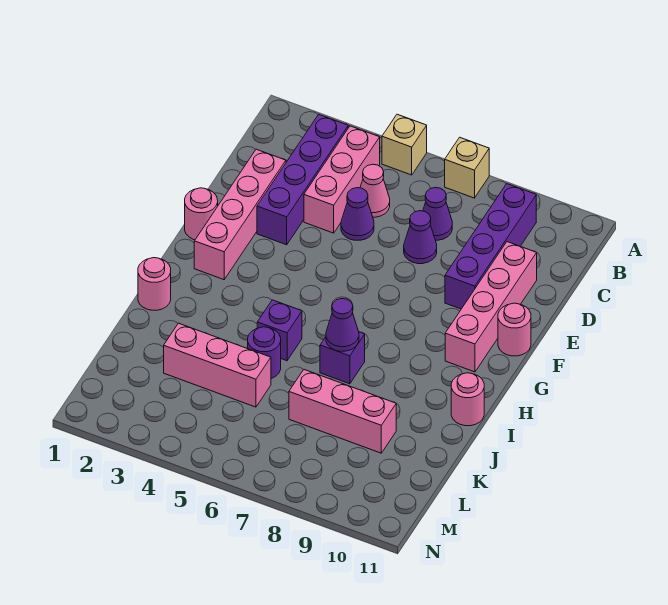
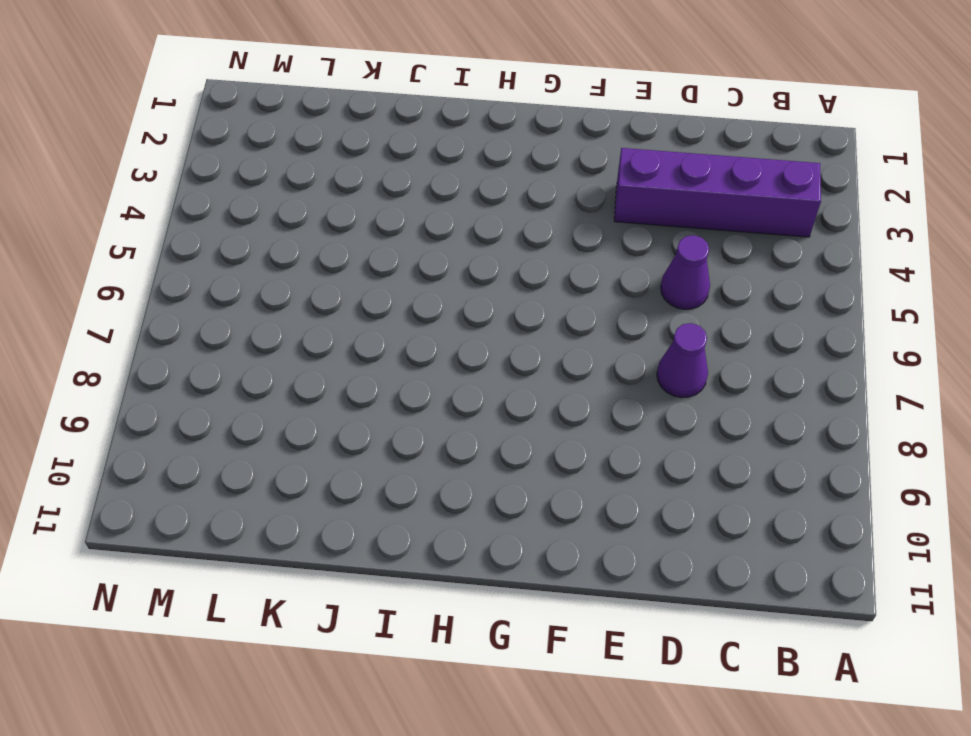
none -> tan brick A5 level 1
none -> tan brick A7 level 1
none -> pink brick B4:D4 level 1

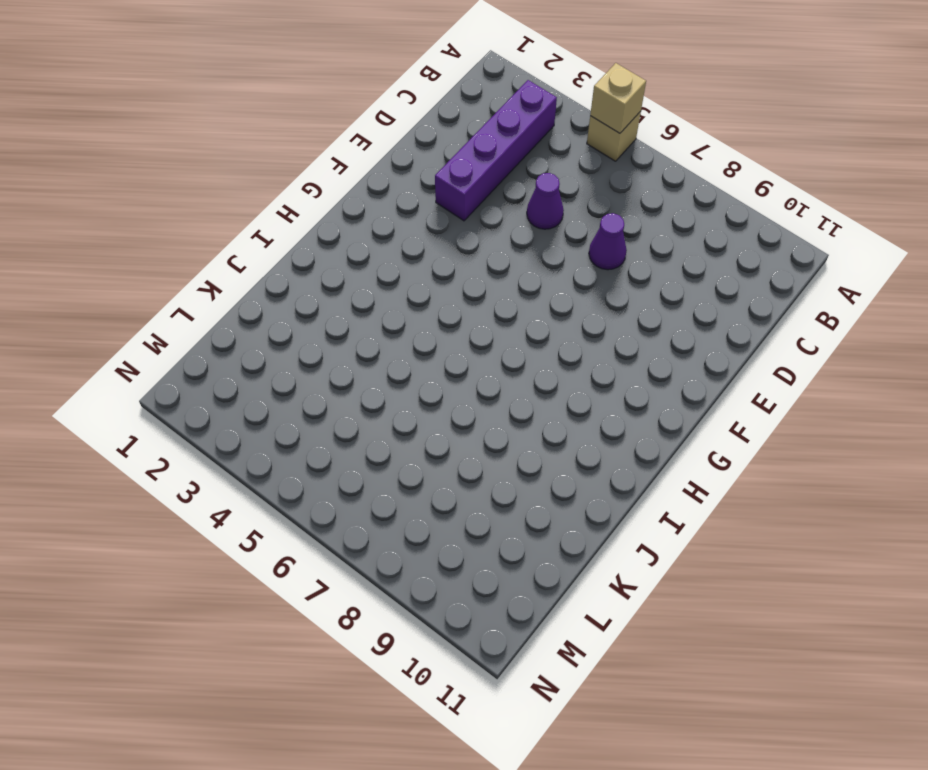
tan brick A5 level 2 -> tan brick A7 level 1
none -> pink brick B4:D4 level 1
none -> purple brick B9:E9 level 1
none -> pink cone C5 level 1

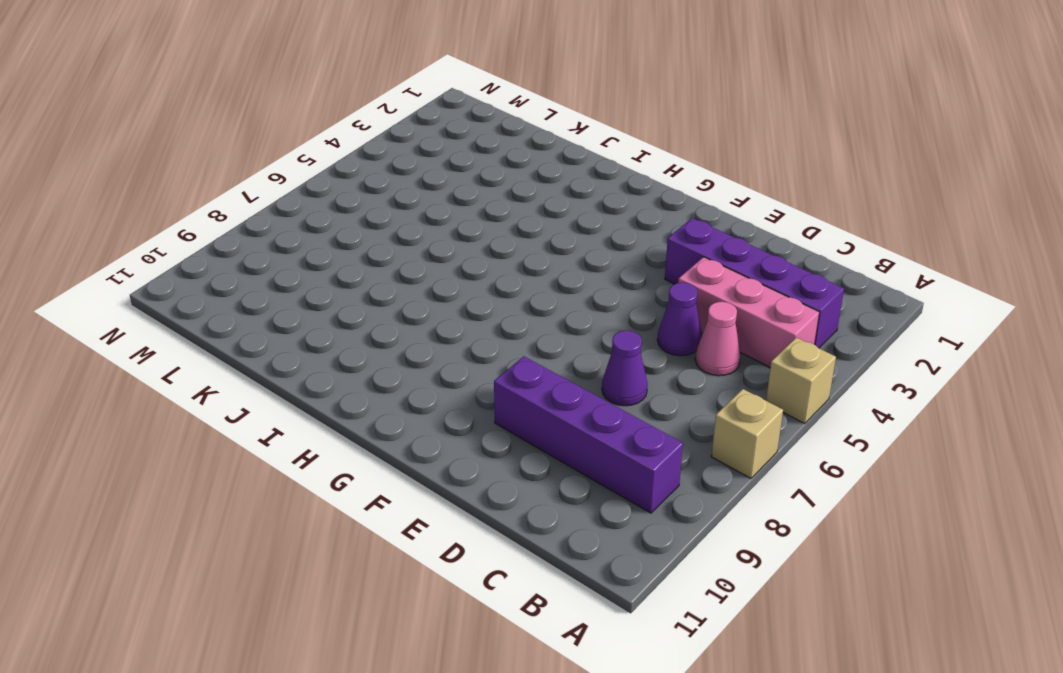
none -> purple cone C7 level 1
none -> pink brick D2:G2 level 1
none -> pink brick D10:G10 level 1

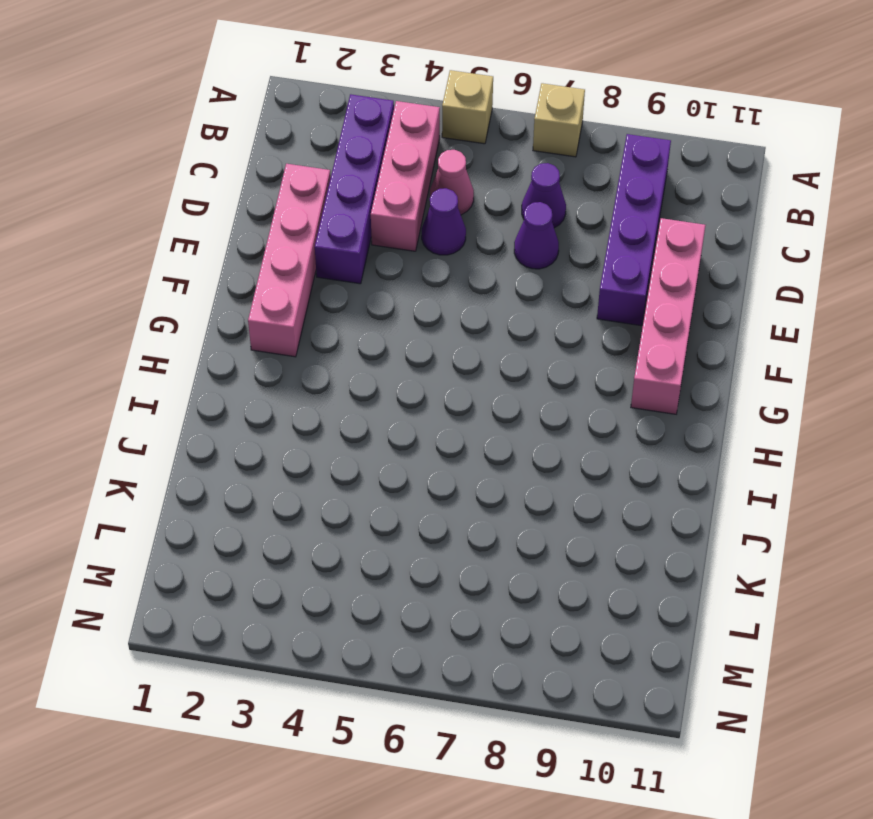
none -> pink round brick F1 level 1
none -> pink round brick F11 level 1
none -> pink round brick I1 level 1

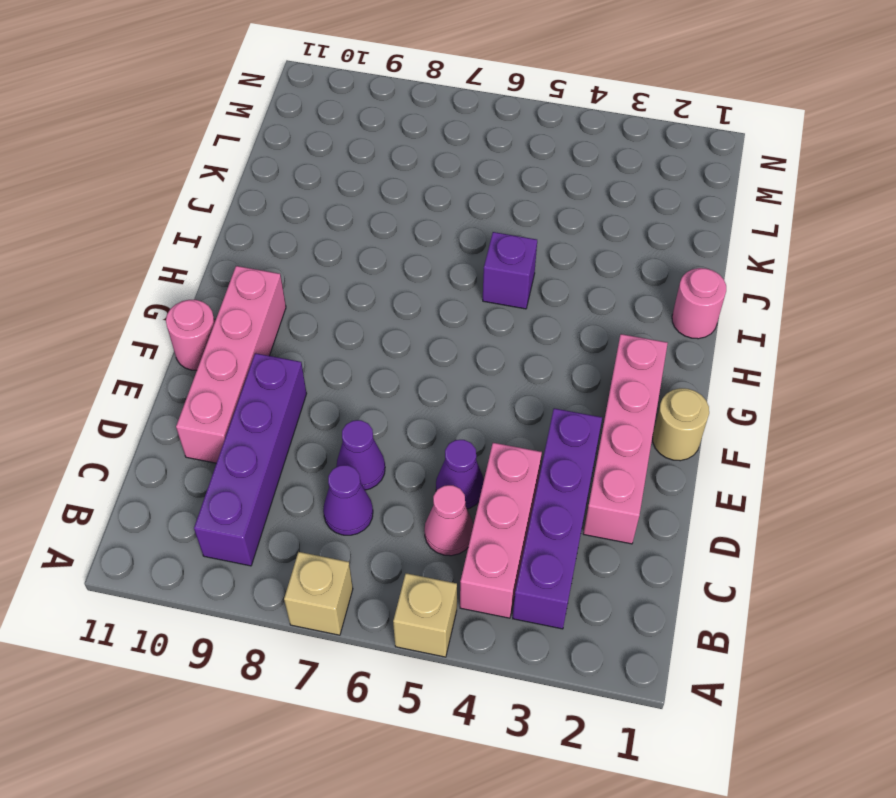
tan round brick F1 level 1 -> pink round brick F1 level 1
none -> purple brick I7 level 1
none -> pink round brick I11 level 1
none -> purple round brick J5 level 1

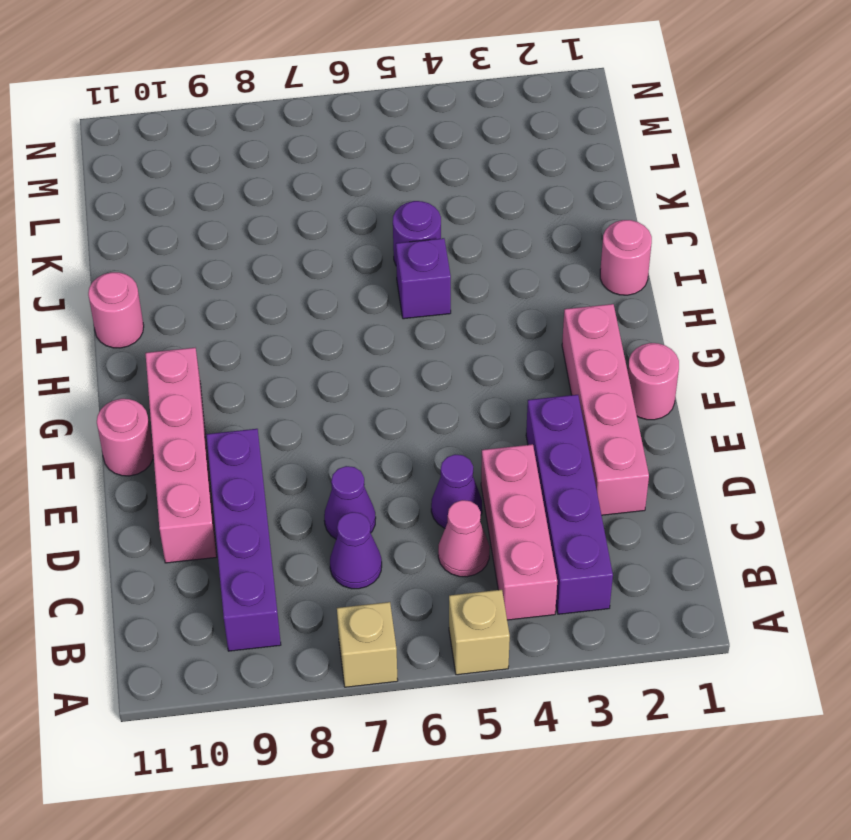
none -> purple brick I7 level 1
none -> pink brick K3:K5 level 1
none -> pink brick K7:K9 level 1

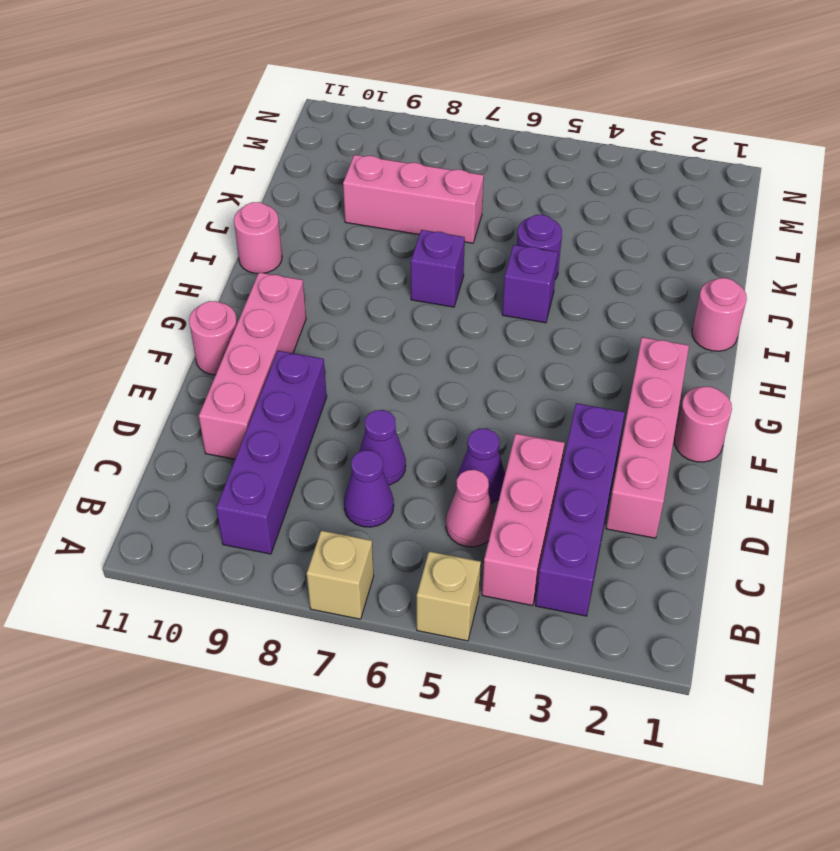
none -> pink brick K3:K5 level 1
none -> purple cone I7 level 2

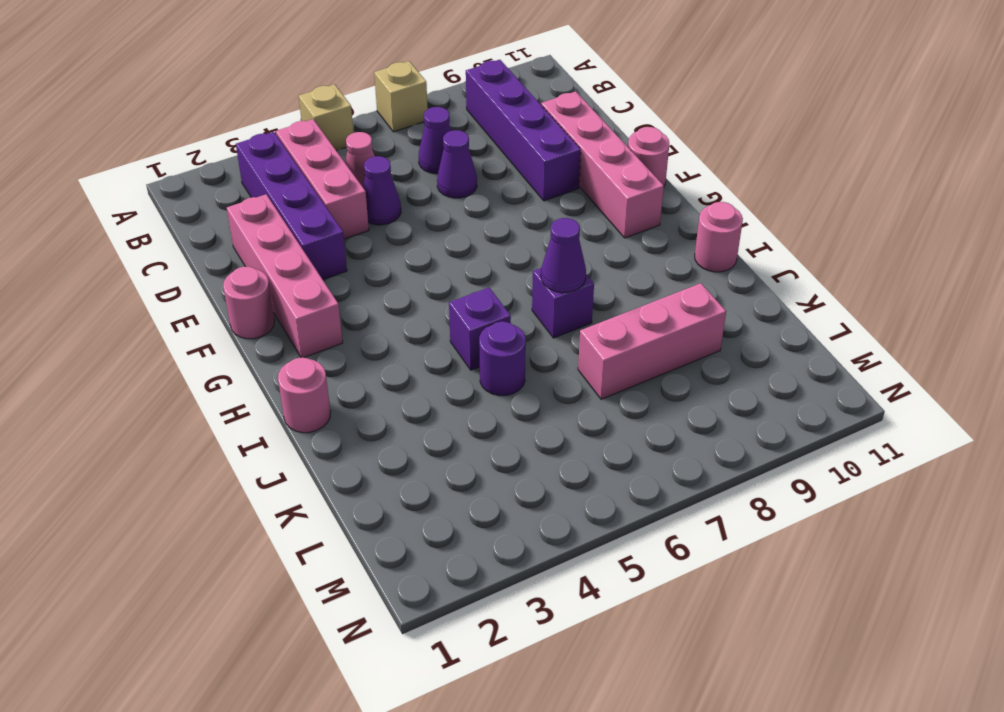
none -> pink brick K3:K5 level 1

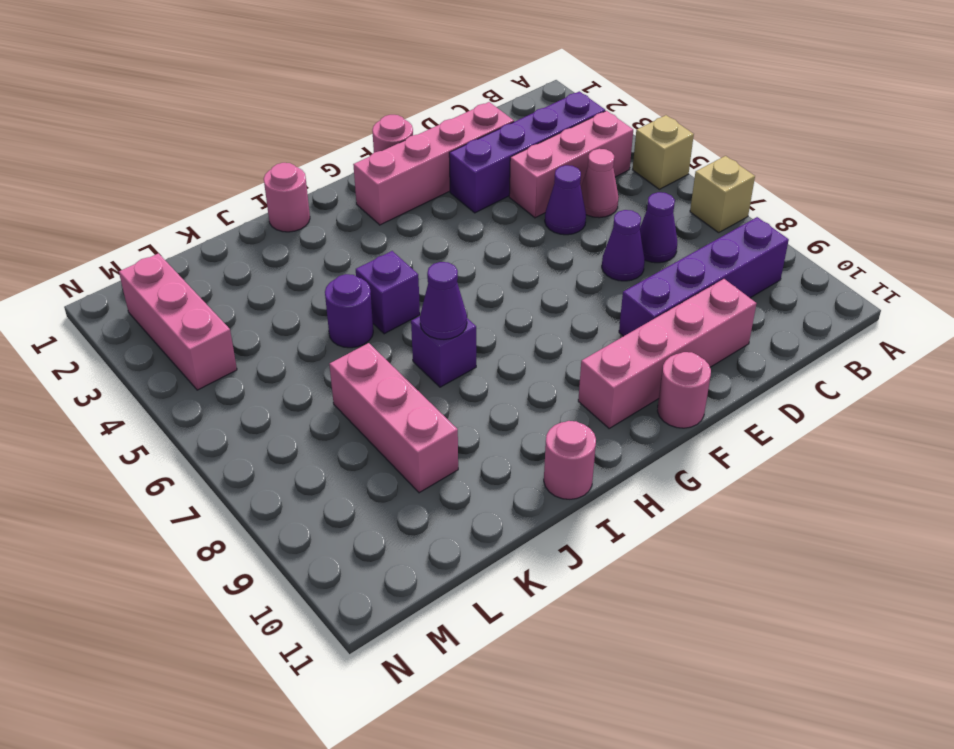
pink brick M2:M4 level 1 -> pink brick K3:K5 level 1

